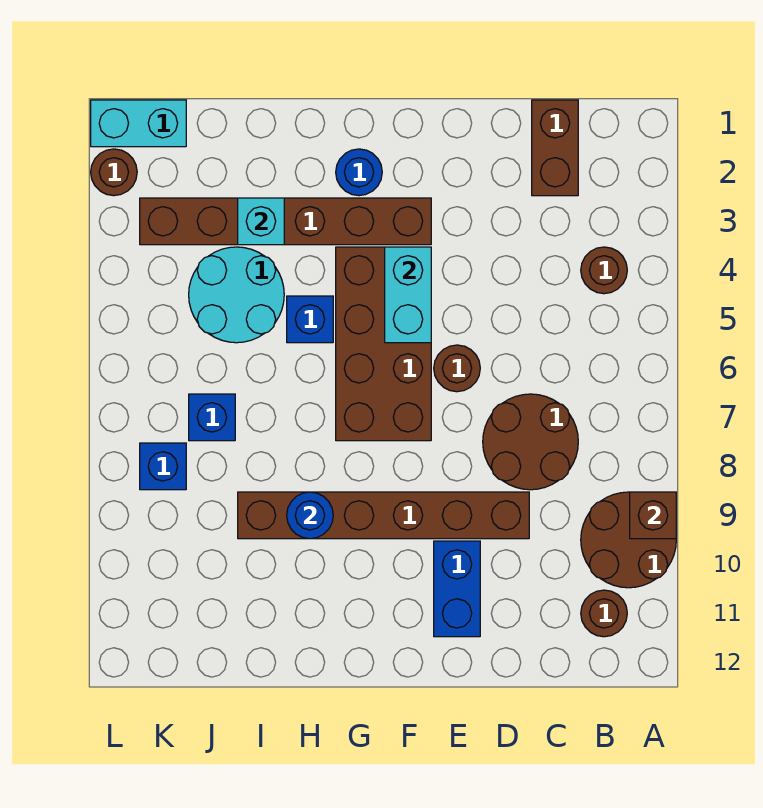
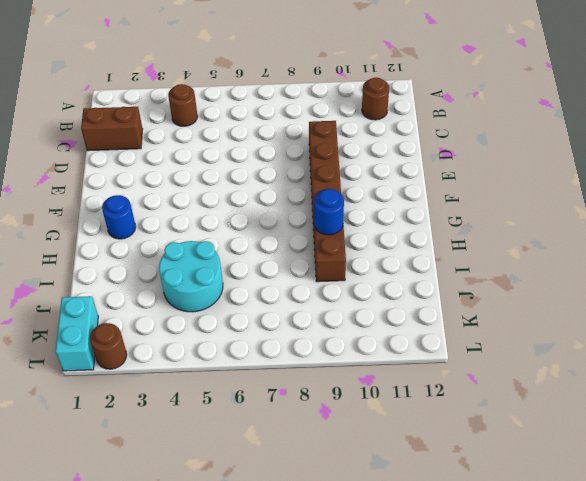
none -> brown round brick A9:B10 level 1
none -> brown round brick C7:D8 level 1
none -> brown round brick E6 level 1

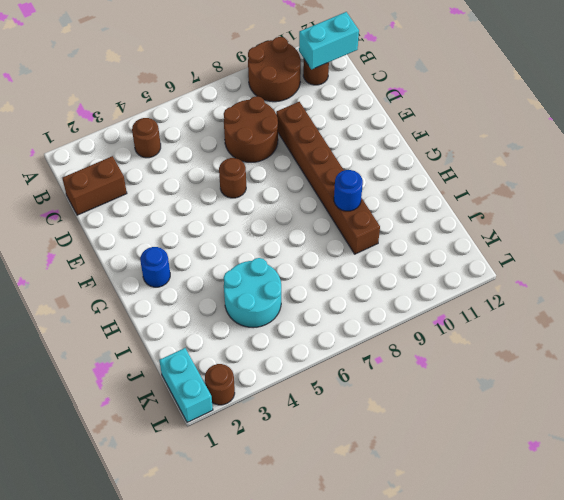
cyan brick B11:B12 level 2 -> cyan brick F4:F5 level 2
none -> blue brick E10:E11 level 1
none -> brown brick F3:K3 level 1
none -> brown brick F4:G7 level 1

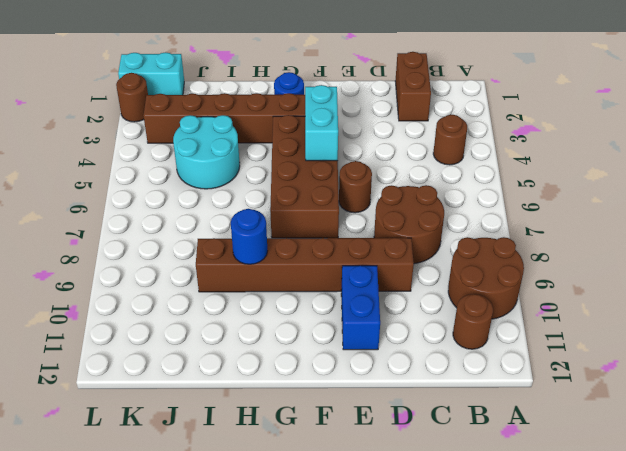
none -> blue brick H5 level 1
none -> blue brick J7 level 1
none -> blue brick K8 level 1

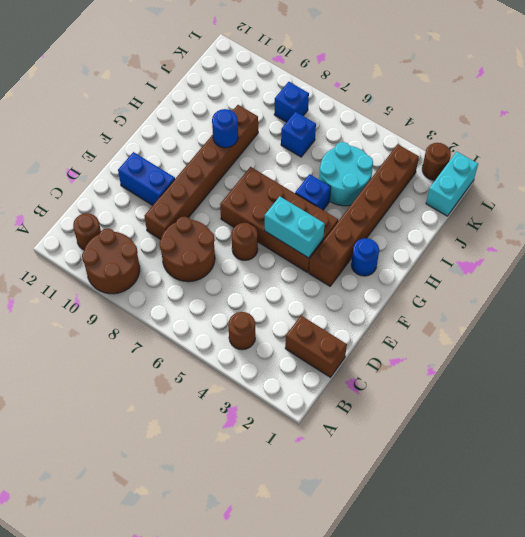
none -> brown brick A9 level 2
none -> cyan brick I3 level 2

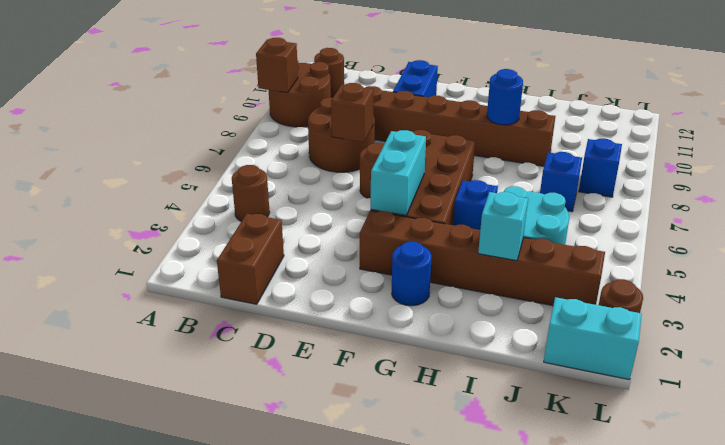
brown brick D7 level 2 -> none

